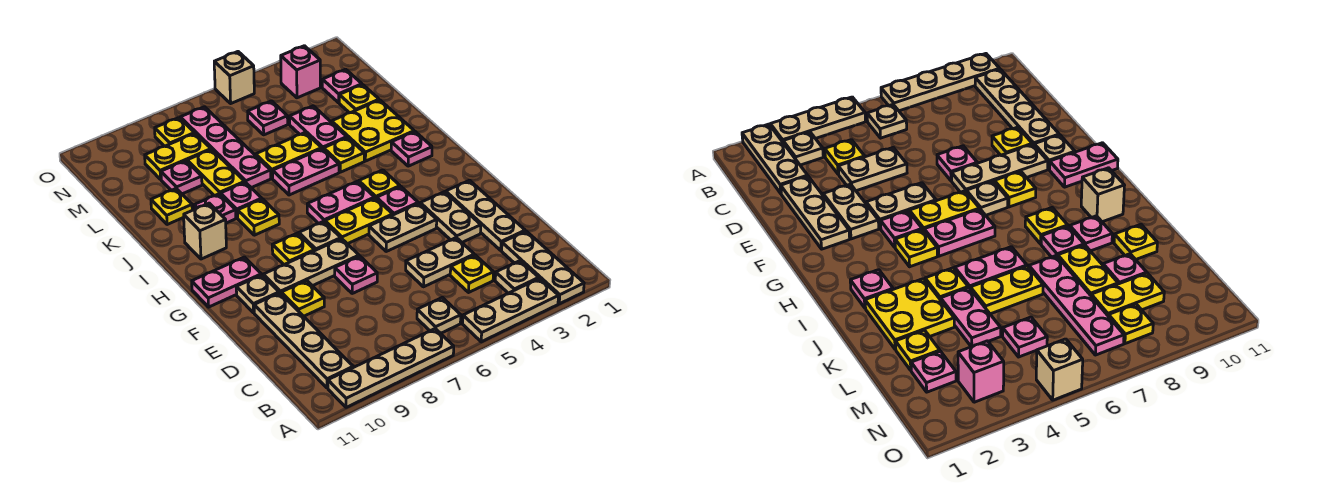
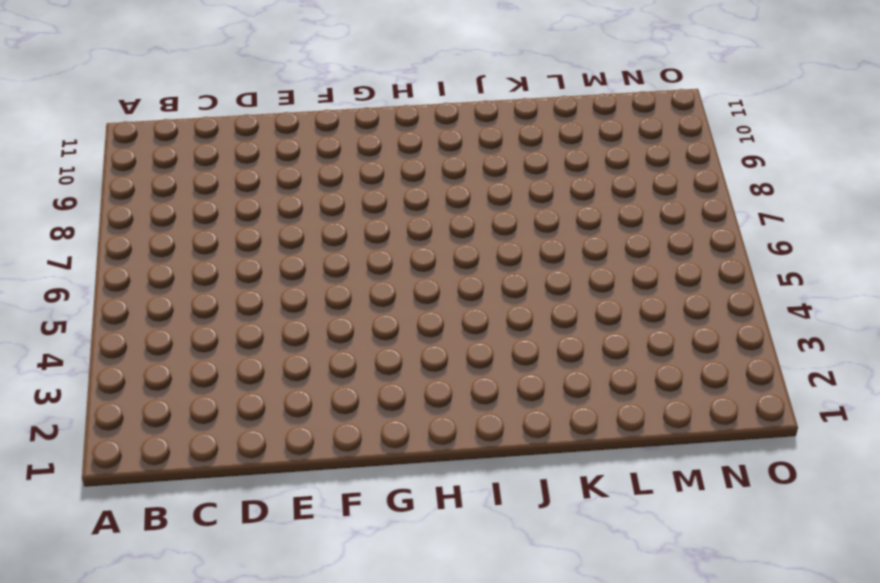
none -> tan plate A2:C2 level 1
none -> tan plate A3:A5 level 1
none -> tan plate A7:A10 level 1
none -> tan plate B3 level 1

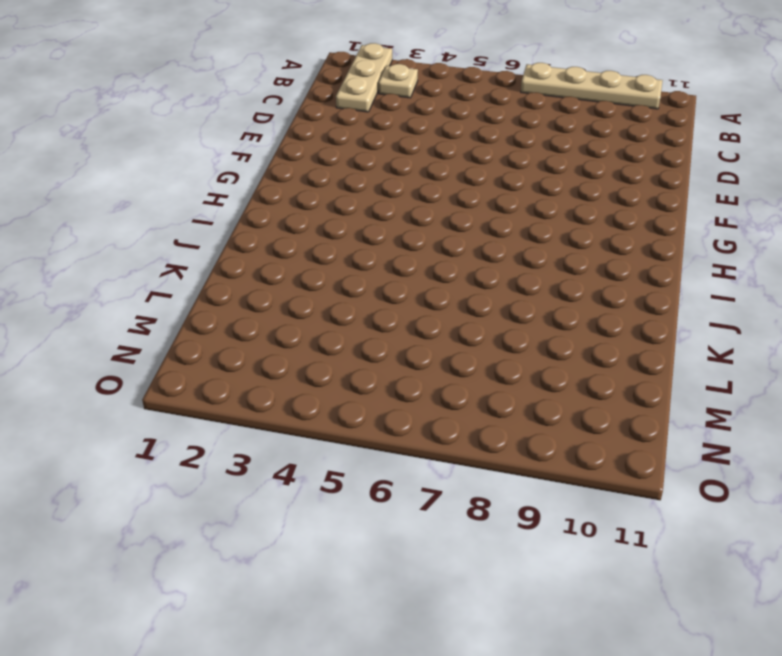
none -> tan plate A3:A5 level 1
none -> tan plate B6 level 1
none -> tan plate B10:E10 level 1
none -> yellow plate C4 level 1

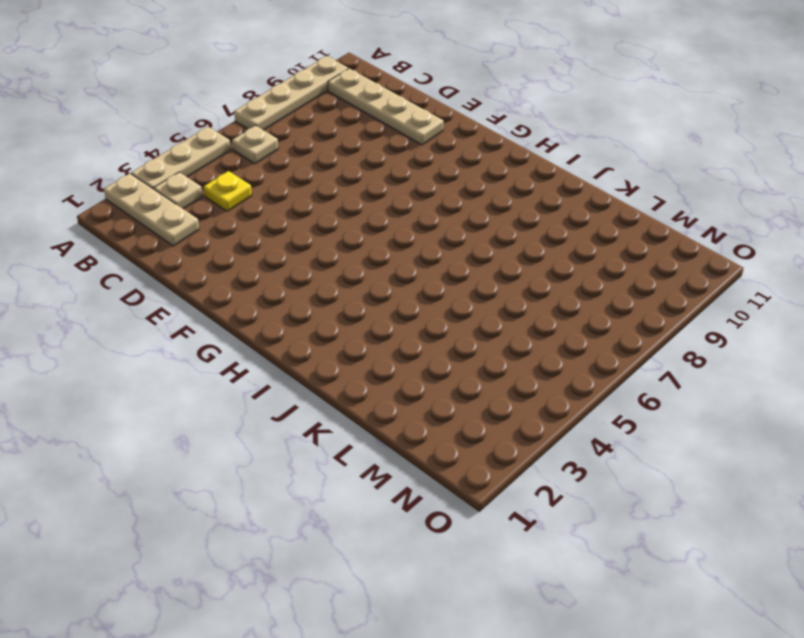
none -> tan plate D2:F2 level 1
none -> tan plate D4:D5 level 1
none -> tan plate E3:F3 level 1
none -> pink plate E7 level 1

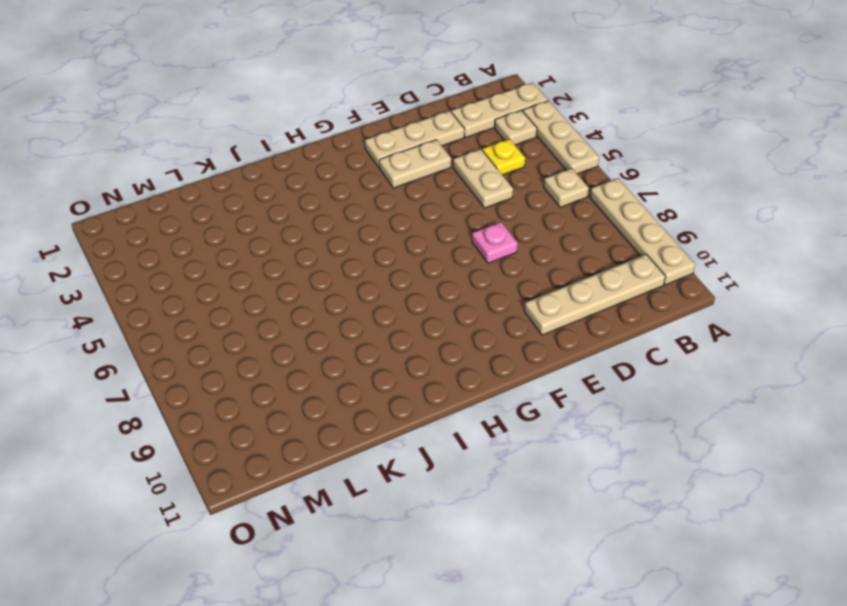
none -> yellow plate E9 level 1
none -> tan plate F4:F5 level 1
none -> tan plate F7:F9 level 1
none -> tan plate F10 level 1

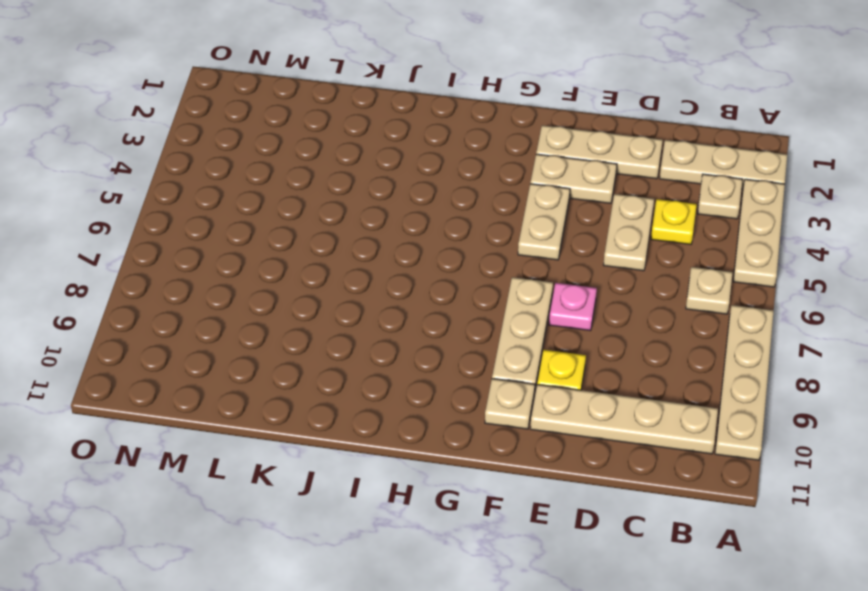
none -> pink plate G4 level 1
none -> yellow plate G5:G6 level 1
none -> tan plate G7 level 1
none -> yellow plate G8 level 1

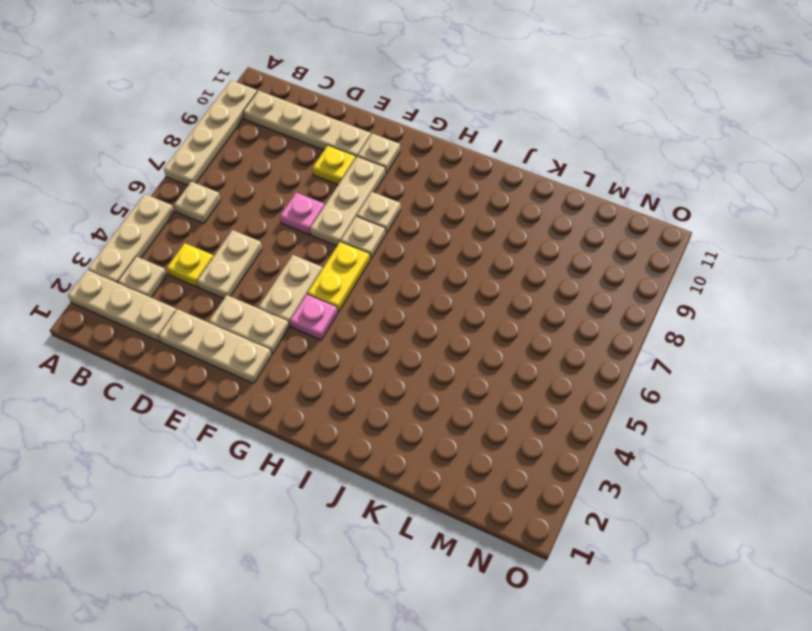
tan plate G8 level 1 -> yellow plate G8 level 1
none -> pink plate G10:G11 level 1
none -> yellow plate H4 level 1
none -> pink plate H5:H6 level 1
none -> pink plate I2 level 1

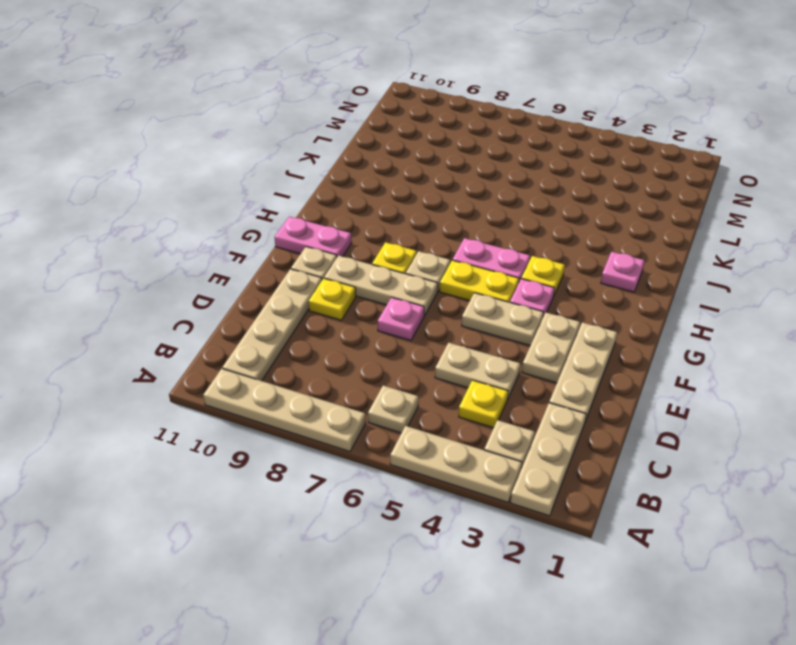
none -> yellow plate I8 level 1
none -> tan brick I10 level 1
none -> yellow plate J2:K3 level 1
none -> yellow plate J4 level 1

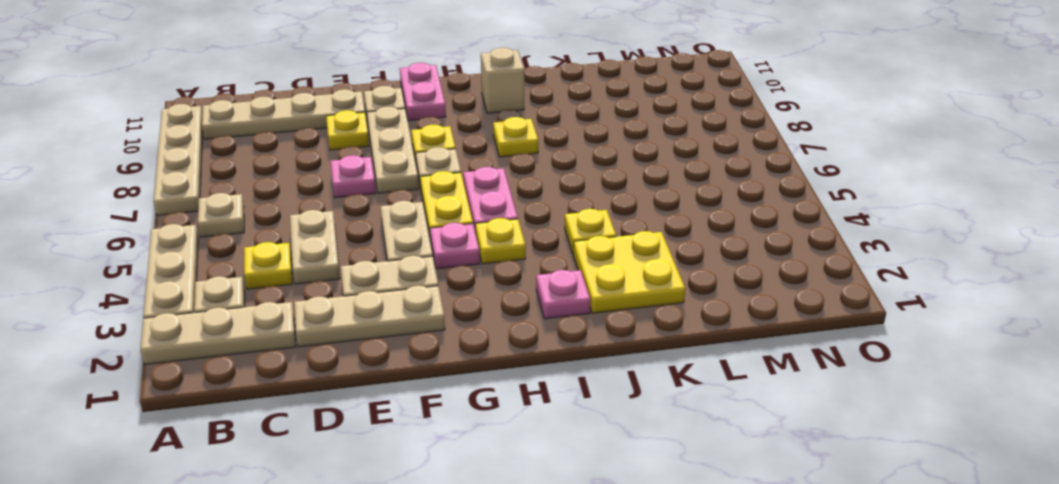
none -> pink plate J5:J6 level 1
none -> pink plate J8 level 1
none -> pink plate J9 level 1
none -> pink plate K4:L4 level 1

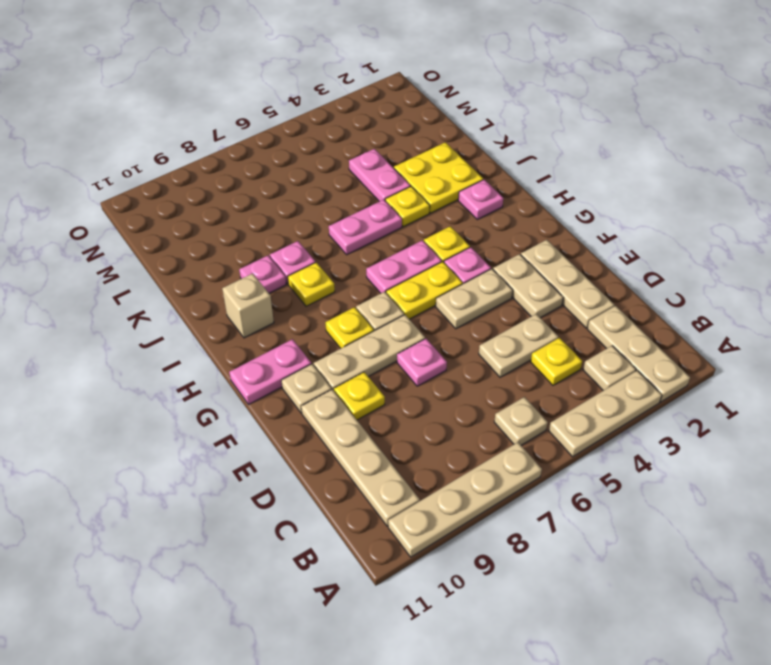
none -> yellow plate K5:K6 level 1
none -> pink plate K7:N7 level 1
none -> yellow plate K8:L8 level 1
none -> yellow plate K10 level 1

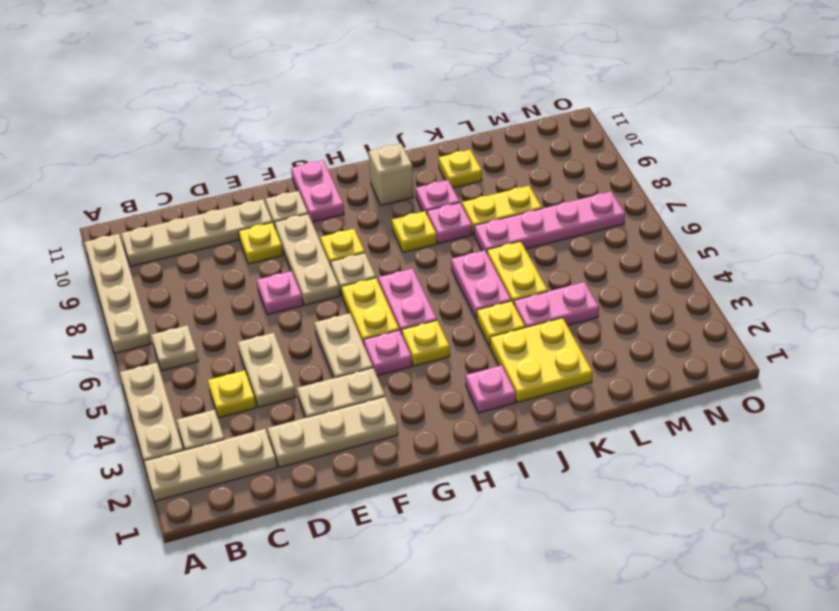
none -> yellow plate L2 level 1
none -> pink plate L9 level 1
none -> pink plate M2 level 1
none -> pink plate M5 level 1

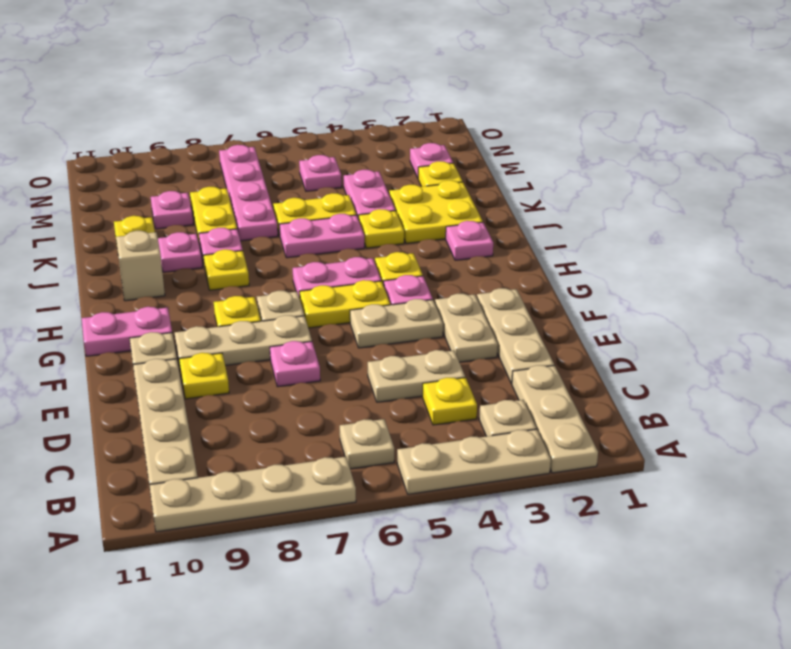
none -> yellow plate M8:M9 level 1
none -> pink brick N3 level 1
none -> yellow plate N8 level 1
none -> tan brick O5 level 1

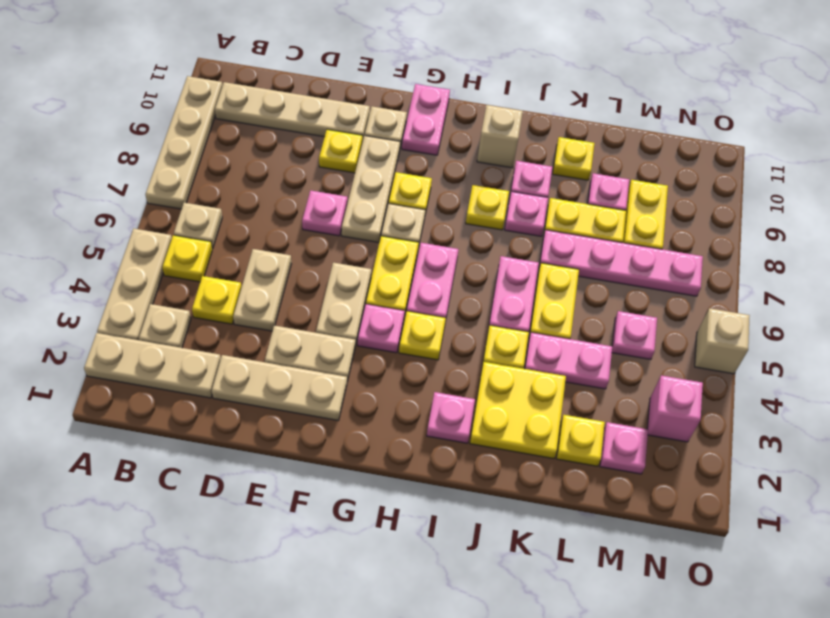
yellow plate B5 level 1 -> yellow plate N8 level 1

